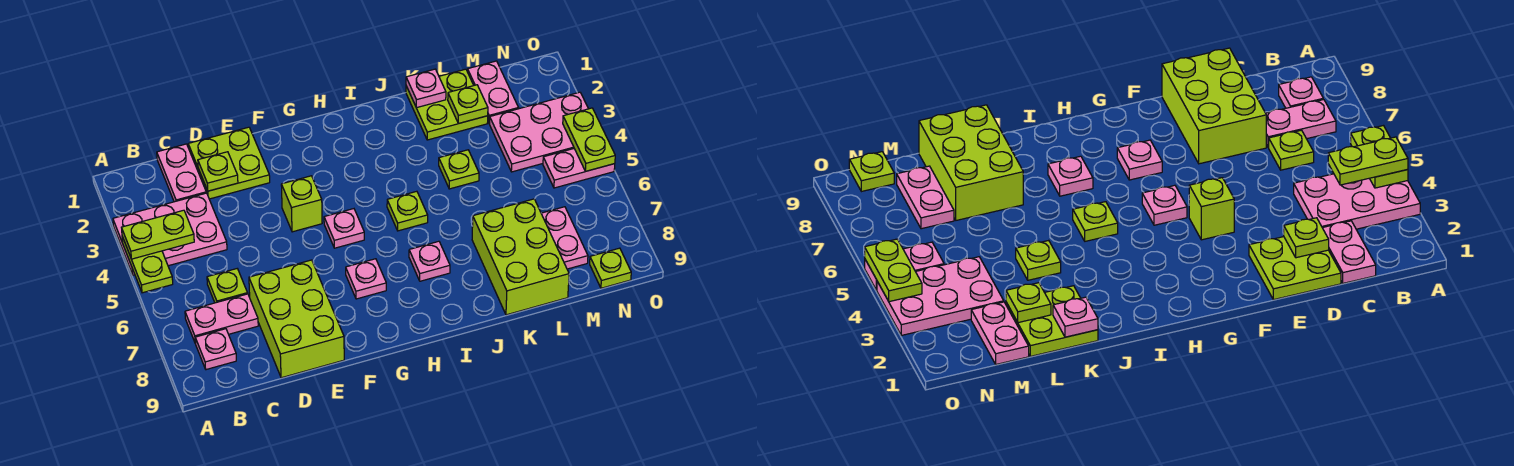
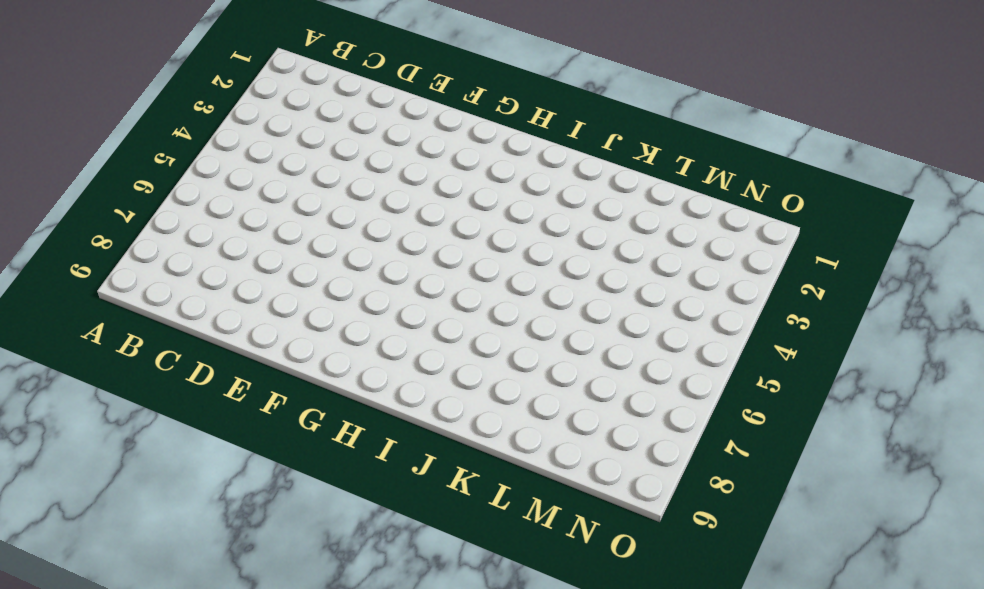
none -> pink plate A3:C4 level 1
none -> pink plate B7:C7 level 1
none -> pink plate B8 level 1

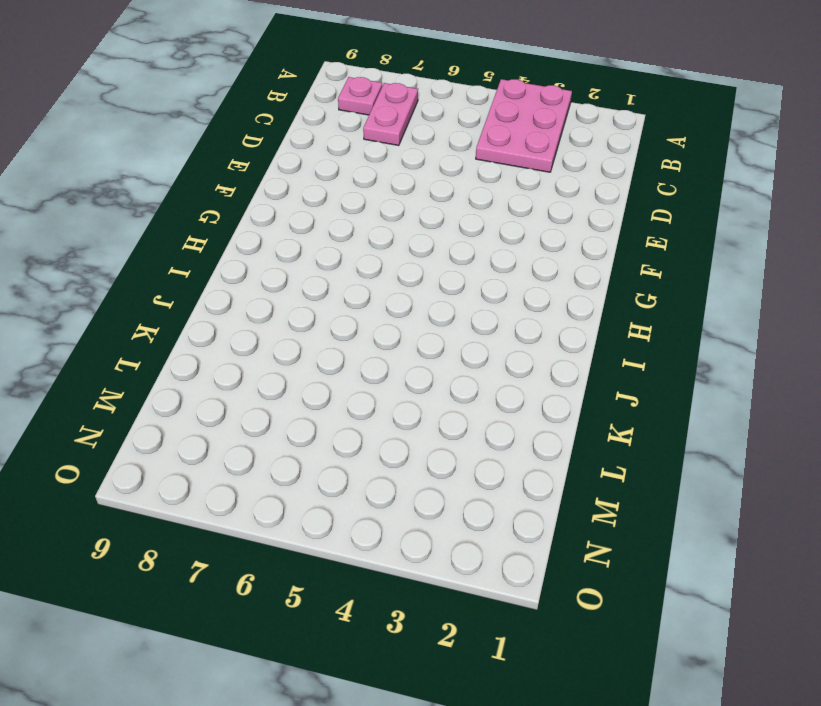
none -> pink plate C1:C2 level 1
none -> lime plate C6 level 1
none -> lime plate D1:E2 level 1

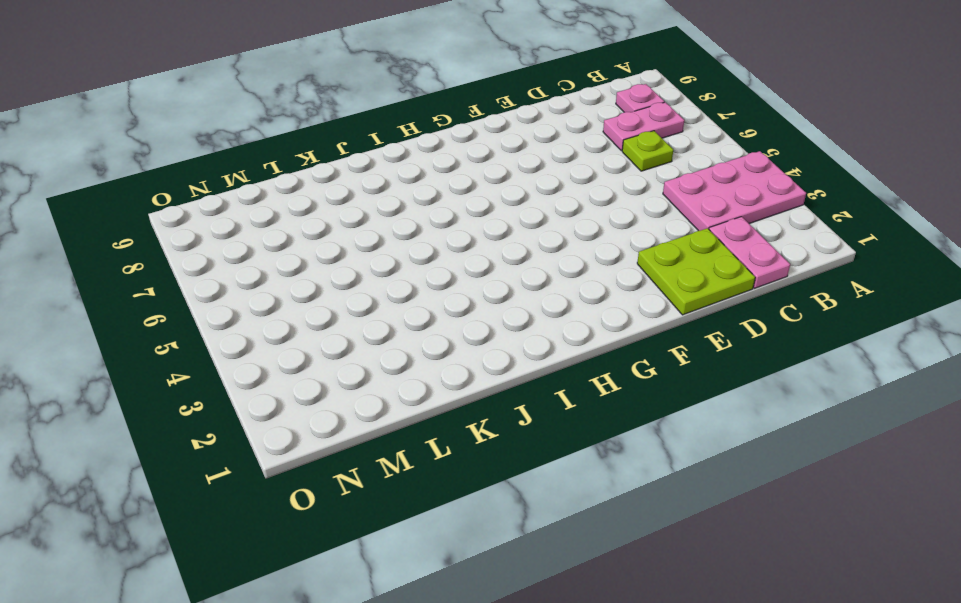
none -> lime brick D7:E9 level 1
none -> lime brick F4 level 1
none -> pink plate G5 level 1

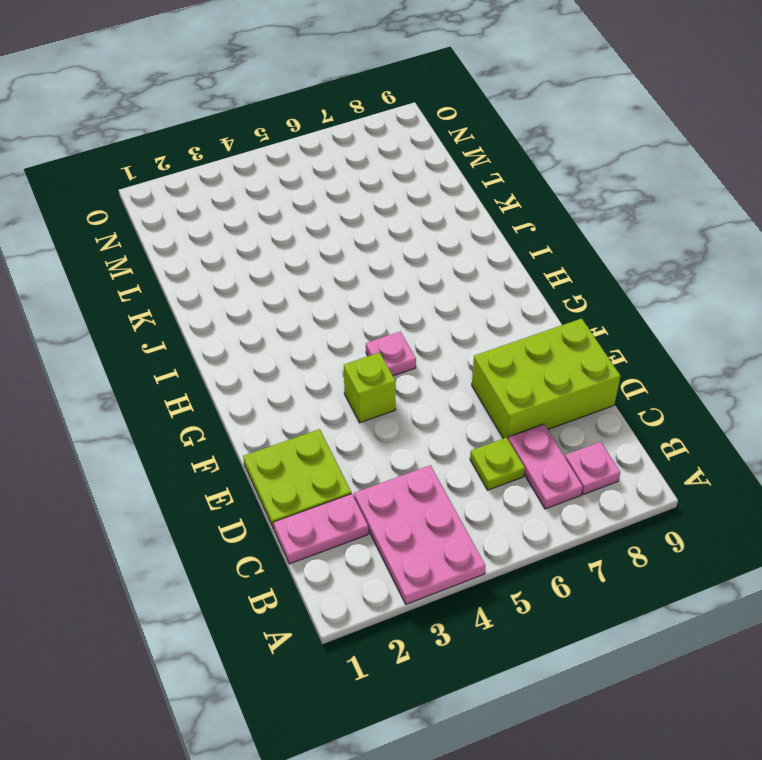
none -> pink plate G7 level 1
none -> lime plate I5 level 1
none -> pink plate I7 level 1

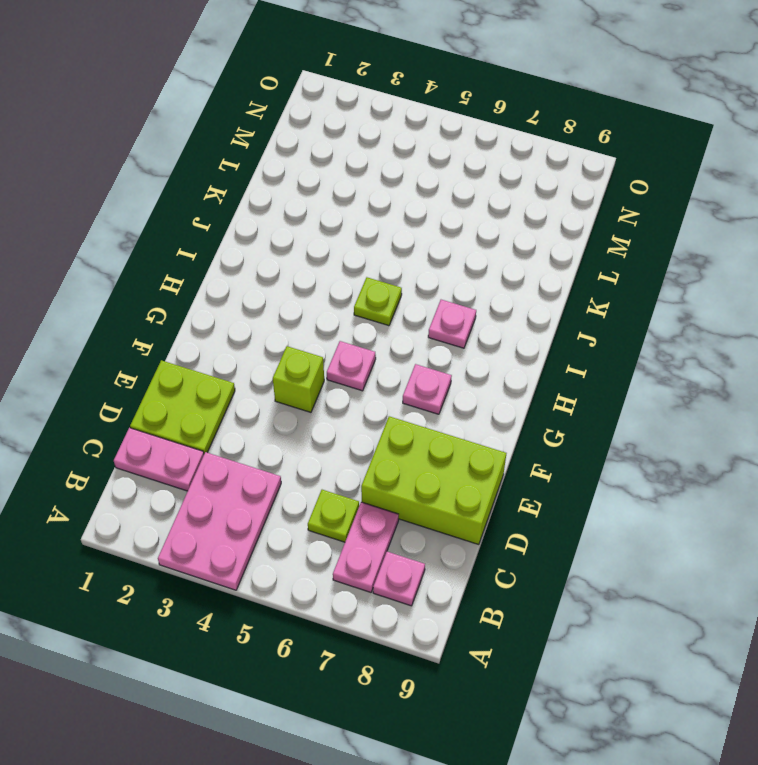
none -> lime plate K1:L2 level 1
none -> lime plate K4 level 1
none -> lime brick K7:L9 level 1

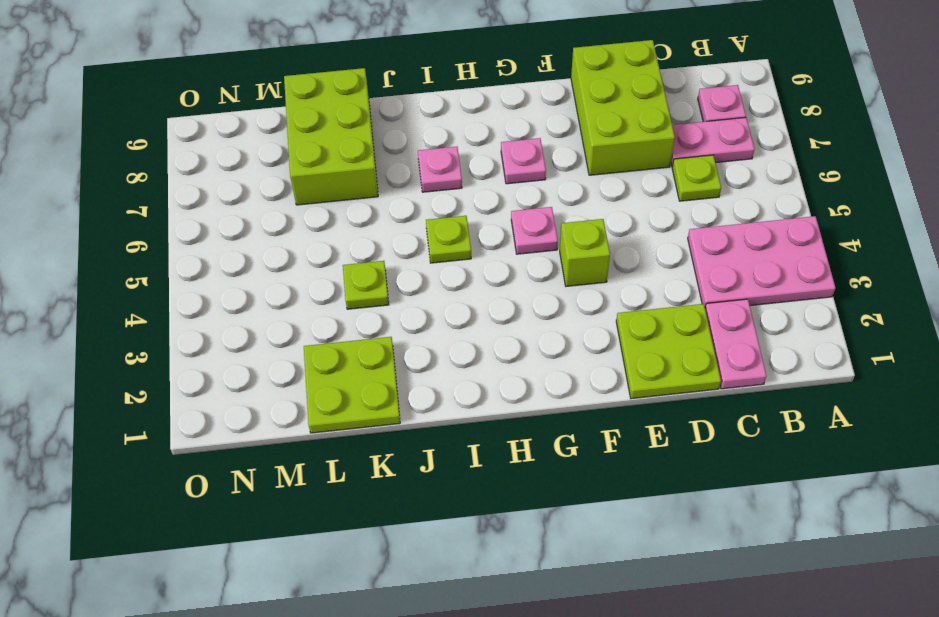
none -> pink plate M1:M2 level 1
none -> pink plate M3:O4 level 1
none -> pink plate M7:M8 level 1

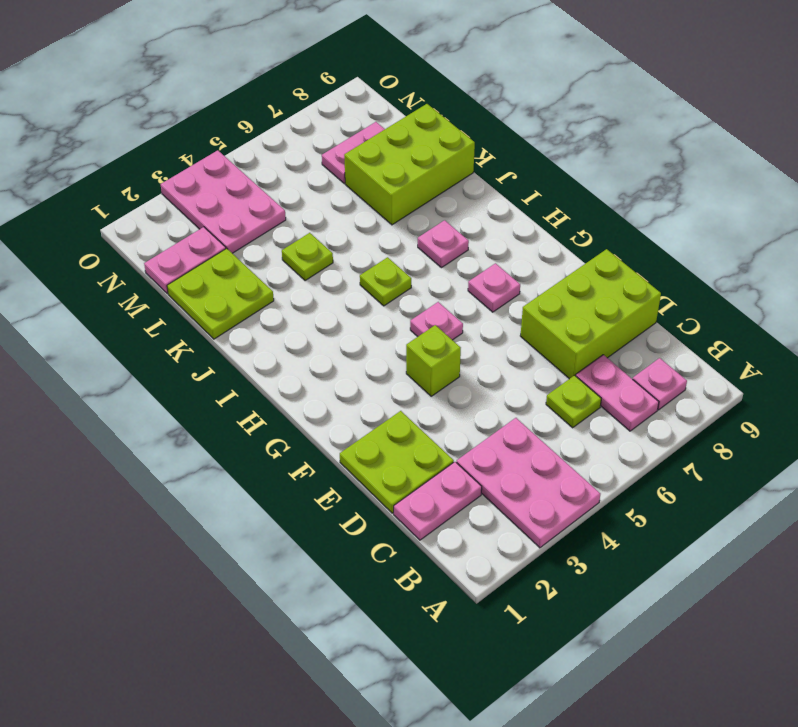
none -> pink plate N5:O5 level 1
none -> lime plate N9 level 1
none -> lime plate A4:A5 level 2

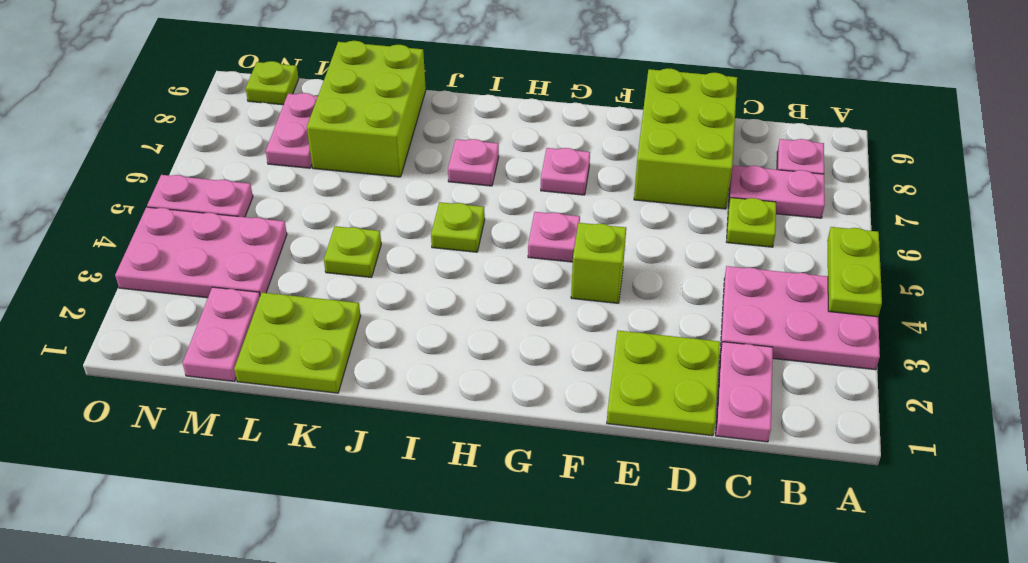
none -> lime plate D2 level 2
none -> pink plate K1 level 2
none -> lime plate L2 level 2

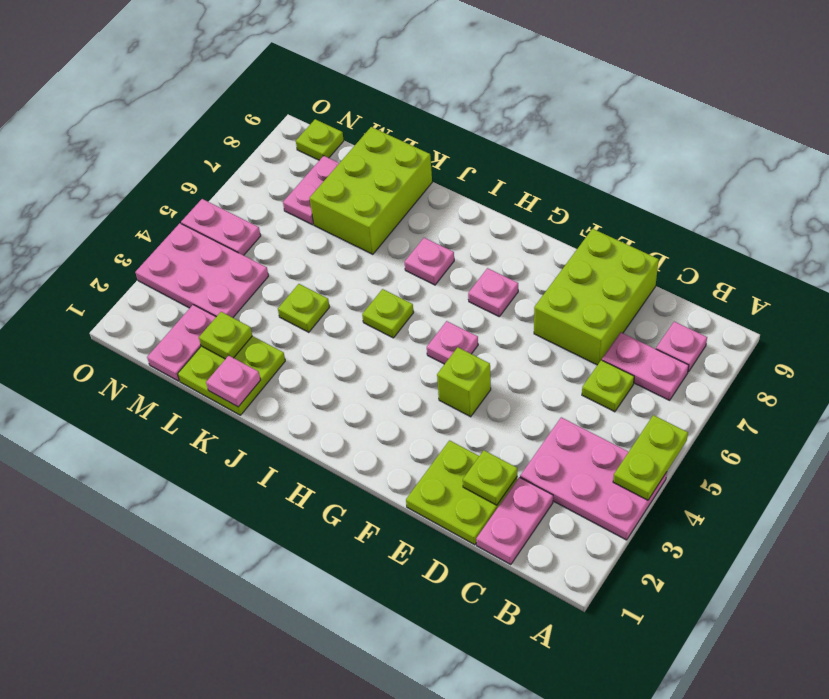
none -> lime plate O4:O5 level 2
none -> lime plate A4:B4 level 3

